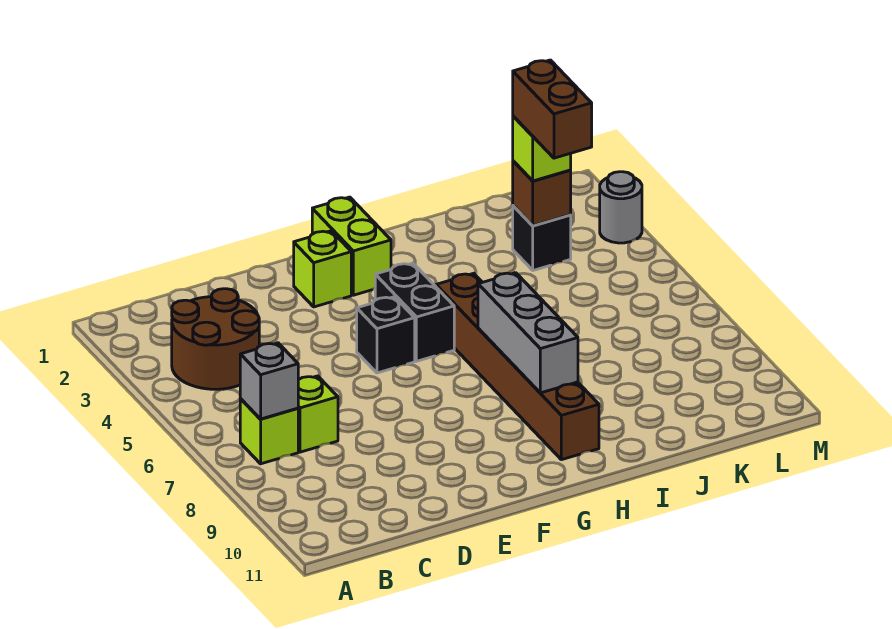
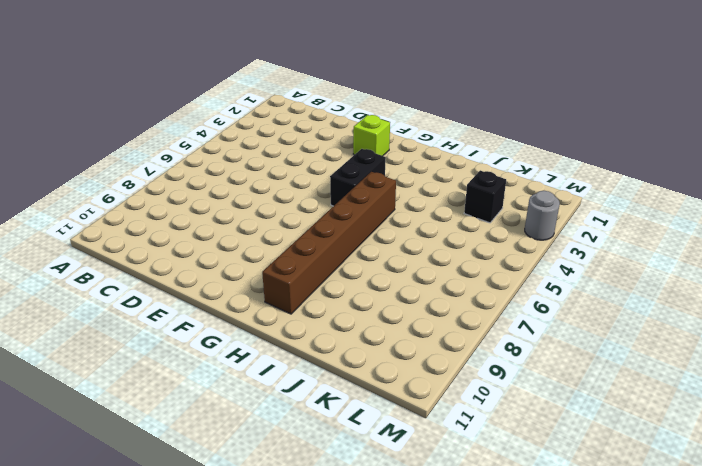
none -> brown round brick B3:C4 level 1
none -> lime brick B7 level 1
none -> lime brick C7 level 1

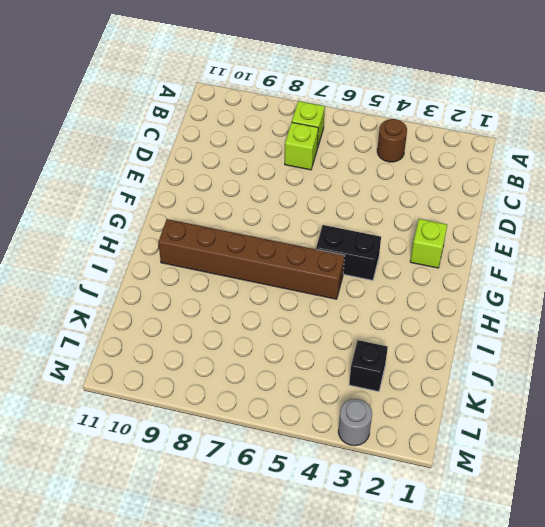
brown round brick B4 level 1 -> brown round brick B3:C4 level 1
none -> black brick F5 level 1
none -> lime brick G1:G2 level 1
none -> grey brick B7 level 2

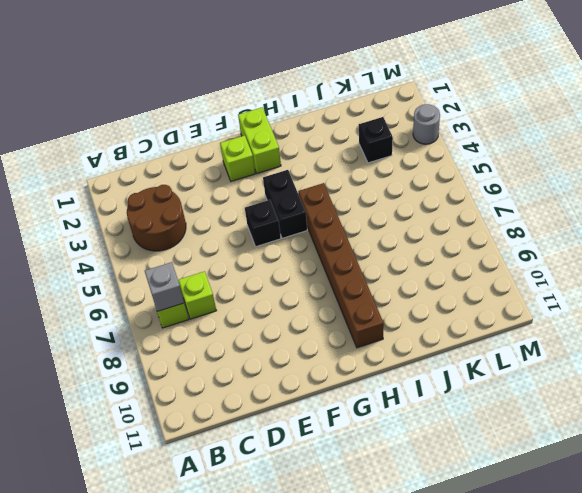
none -> grey brick H7:H9 level 2
none -> brown brick K3 level 2
none -> lime brick K3 level 3

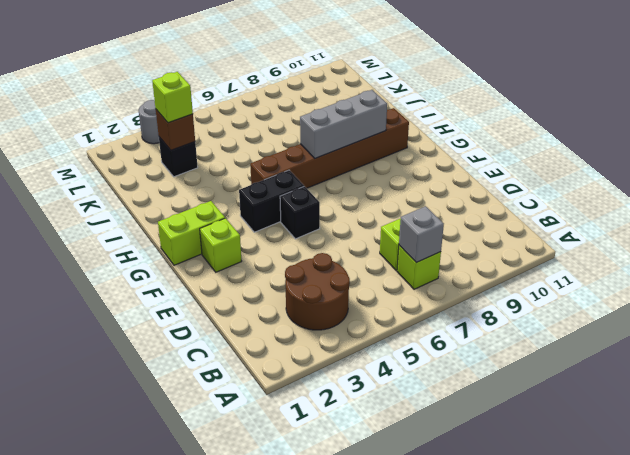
none -> brown brick K3:K4 level 4

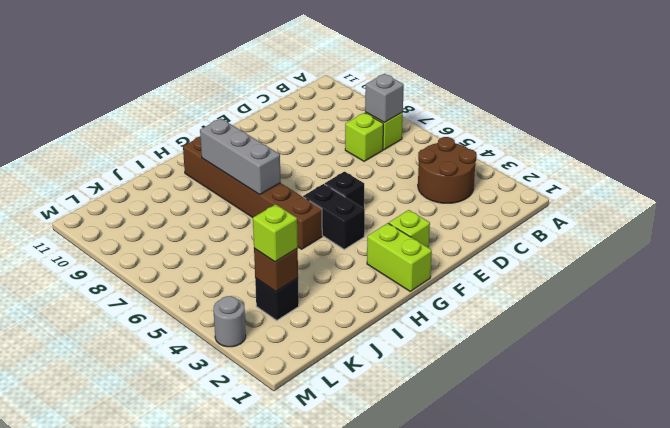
none -> brown brick K3:K4 level 4

